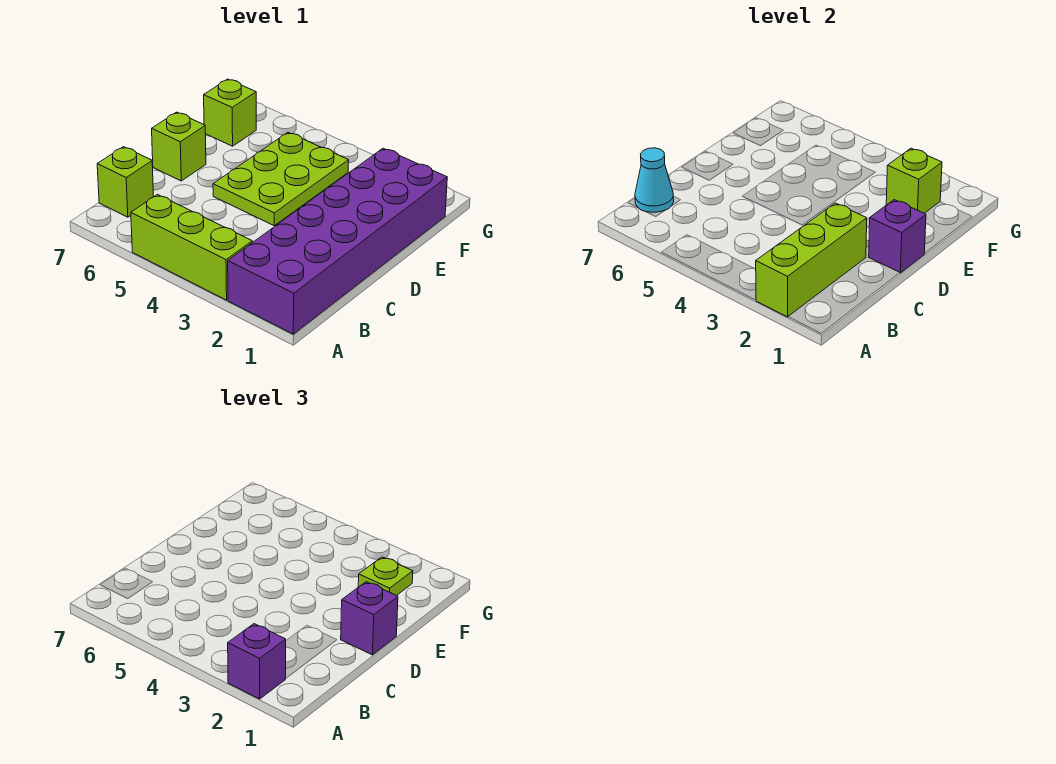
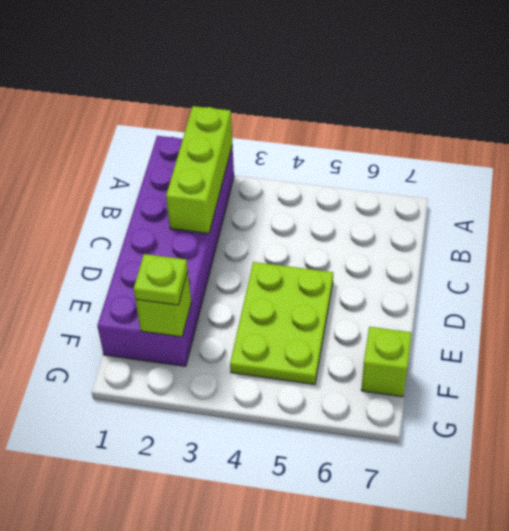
none -> lime brick A3:A5 level 1
none -> lime brick B7 level 1
none -> lime brick D7 level 1

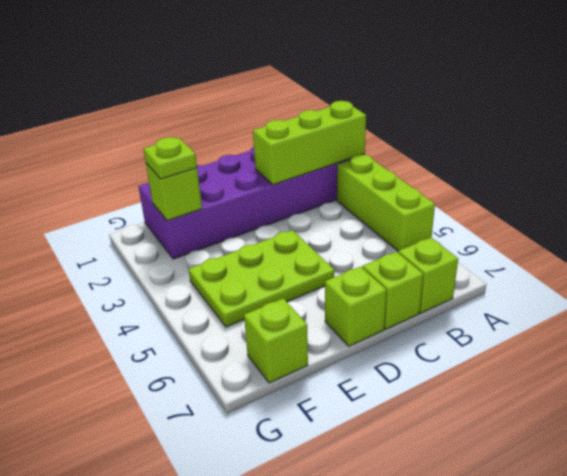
lime brick C7 level 1 -> none
none -> cyan cone B7 level 2
none -> purple brick D1 level 2
none -> purple brick A2 level 3

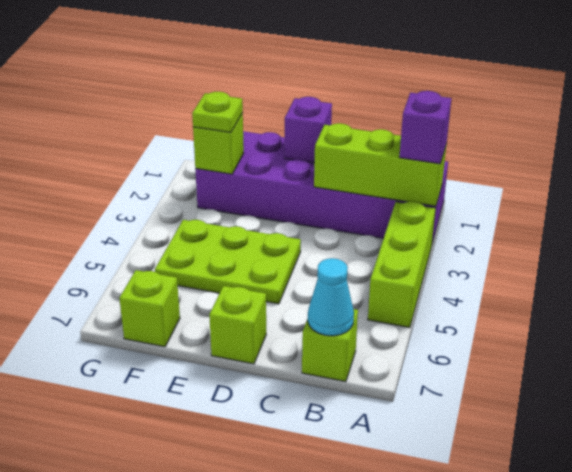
none -> purple brick D1 level 3

